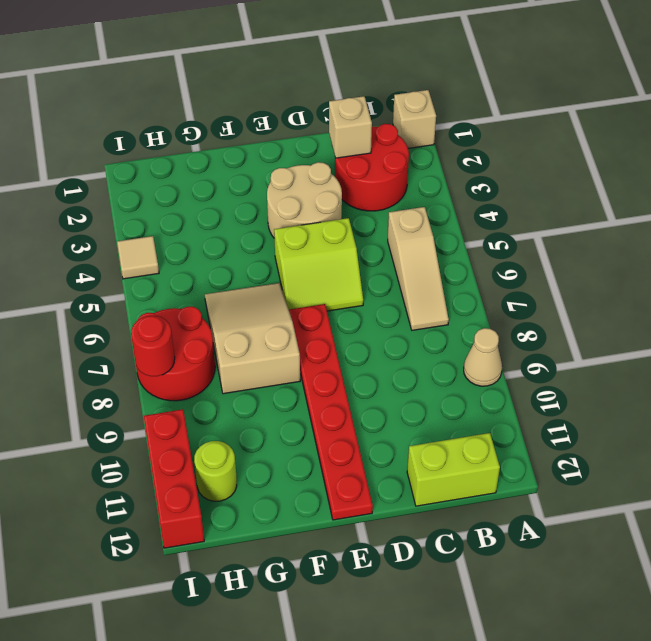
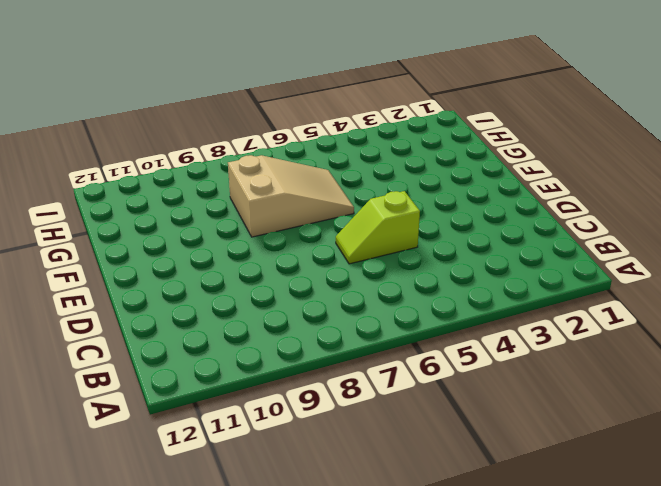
lime slope D5:D6 level 1 top 5 -> lime slope D5:E6 level 1 top 5
none -> tan brick A1 level 1
none -> tan cone A9 level 1
none -> red round brick B2:C3 level 1

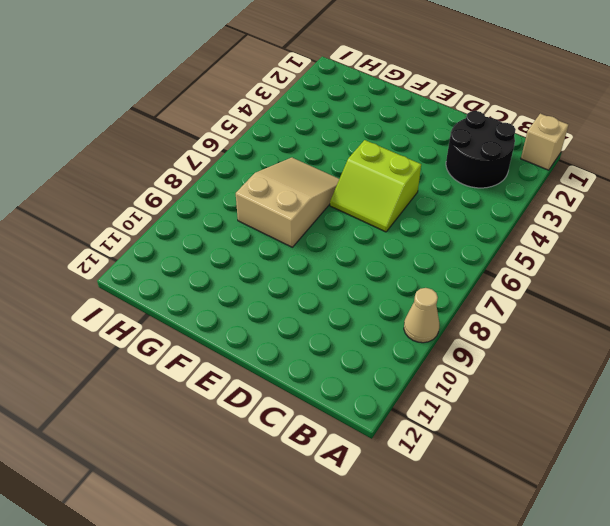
black round brick B2:C3 level 1 -> red round brick B2:C3 level 1
none -> tan slope B5:B7 level 1 top 5
none -> lime brick B12:C12 level 1
none -> tan round brick D3:E4 level 1

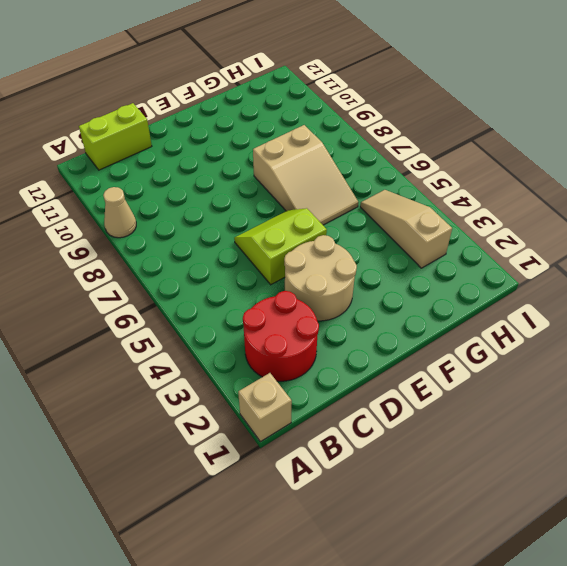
tan slope H3:H5 level 1 top 3 -> tan slope B5:B7 level 1 top 5
none -> red plate E7:E12 level 1
none -> red round brick H7:I8 level 1
none -> lime round brick H11 level 1

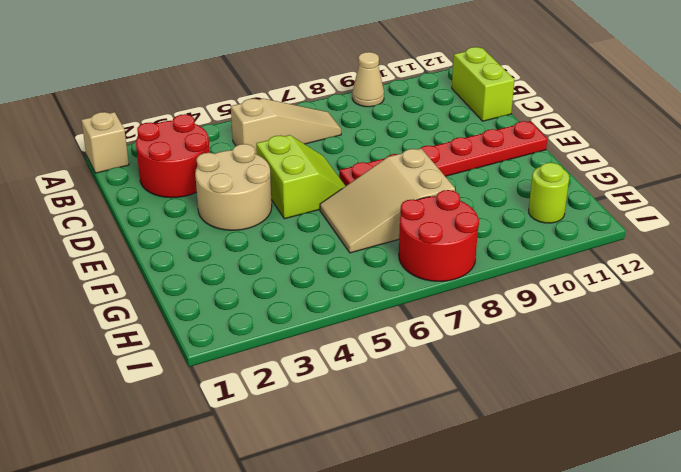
none -> tan tile I4 level 1
none -> red brick I10:I12 level 1
none -> tan brick C2 level 2

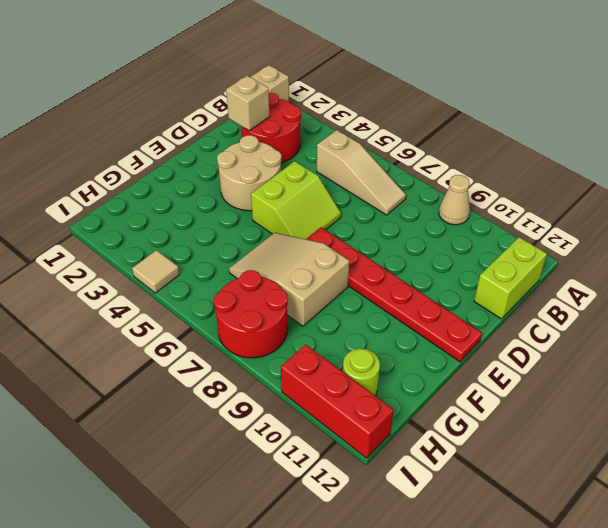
none -> red round brick I8 level 2

